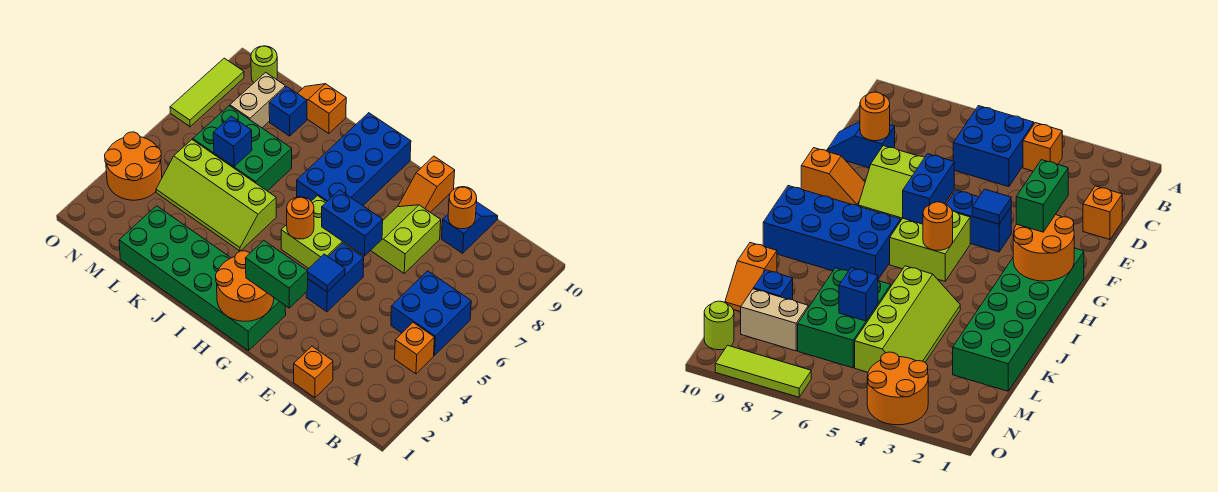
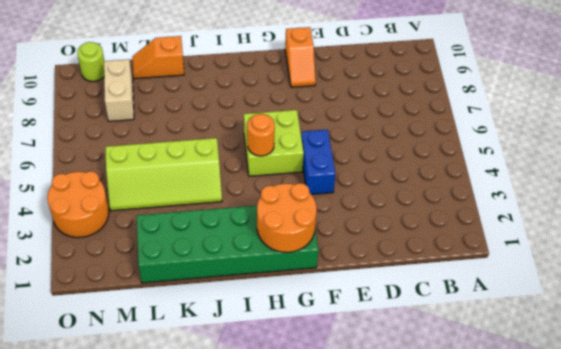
none -> orange brick B4 level 1
none -> blue brick B5:C6 level 1
none -> orange brick D1 level 1

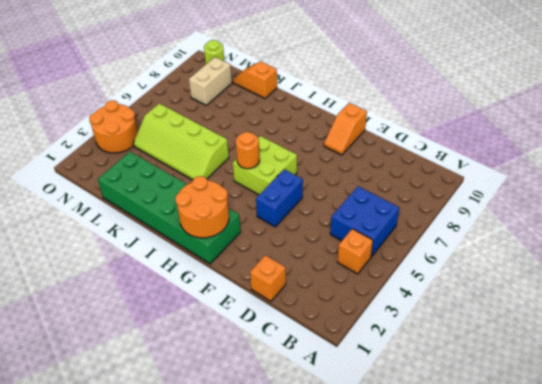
none -> blue slope D9:D10 level 1 top 9
none -> lime slope E7:F8 level 1 top E
none -> blue brick H7:I10 level 1

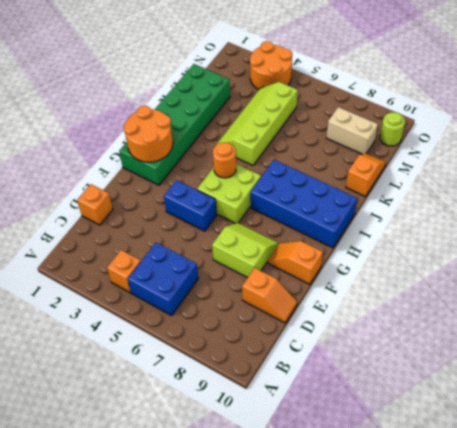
orange slope D9:D10 level 1 top 9 -> blue slope D9:D10 level 1 top 9
none -> green brick K6:M7 level 1
none -> blue brick L9 level 1
none -> lime tile O7:O9 level 1

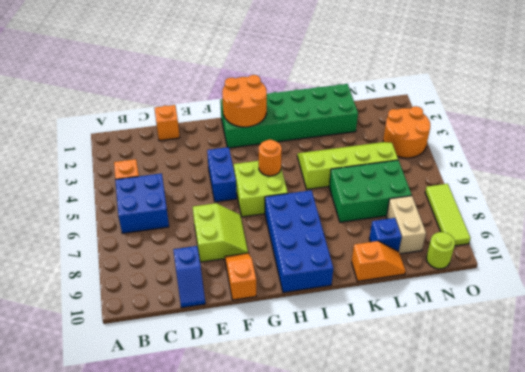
none -> orange round brick D9 level 2
none -> blue tile F4 level 2
none -> blue brick F6:G6 level 2

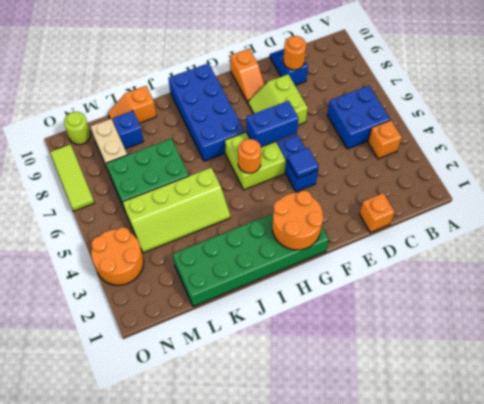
none -> blue brick L6 level 2
none -> green brick F2:G2 level 3

